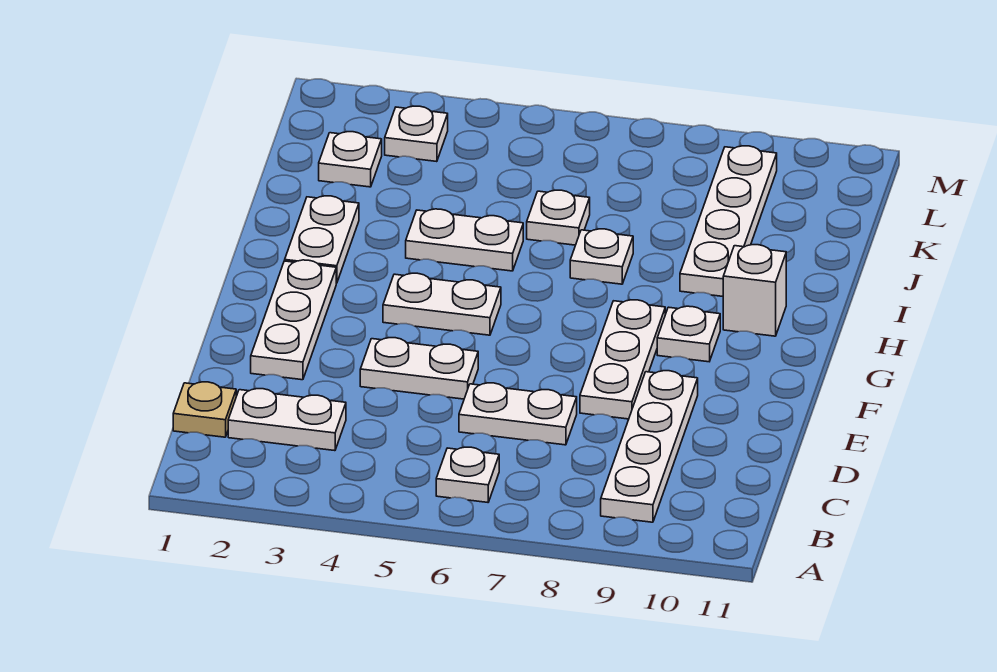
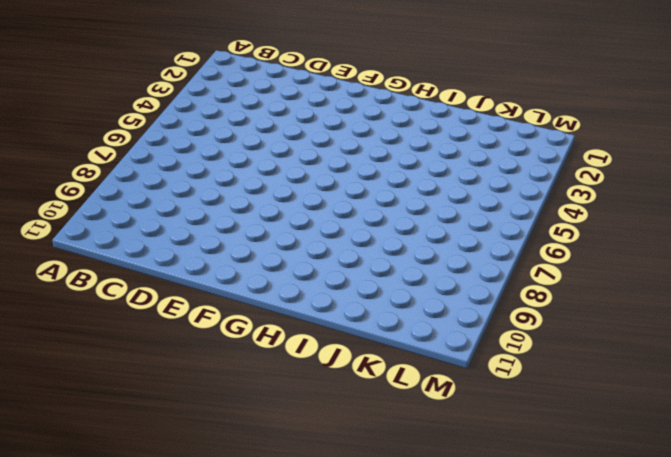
none -> white plate B6 level 1
none -> white plate B9:E9 level 1
none -> tan plate C1 level 1

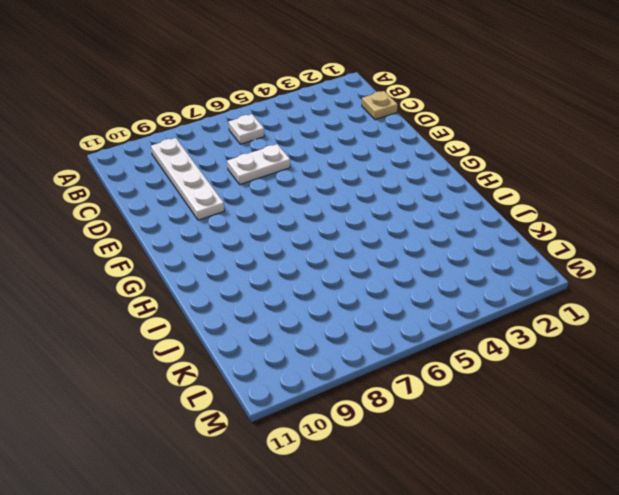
none -> white plate C2:C3 level 1
none -> white plate E2:G2 level 1
none -> white plate E4:E5 level 1

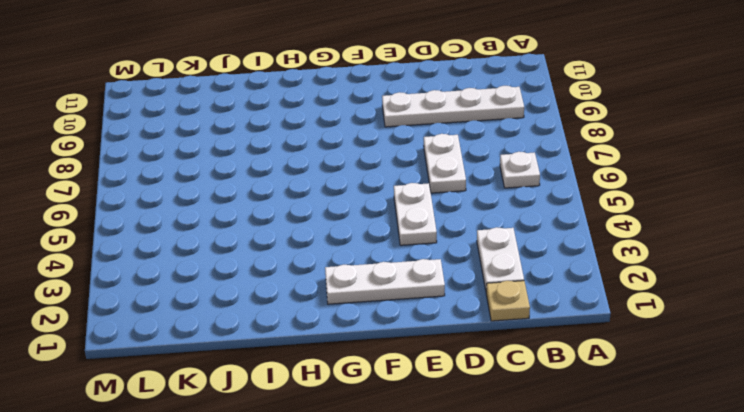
none -> white plate E8:G8 level 1
none -> white plate G4:G5 level 1
none -> white plate G9 level 1

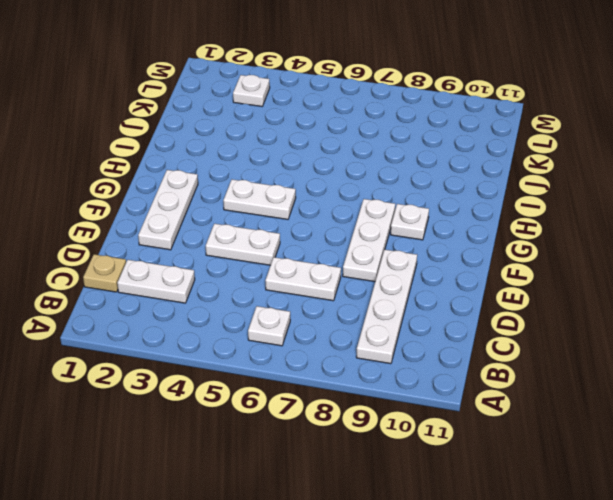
none -> white plate H2:I2 level 1
none -> white brick H10 level 1
none -> white plate I4:I5 level 1

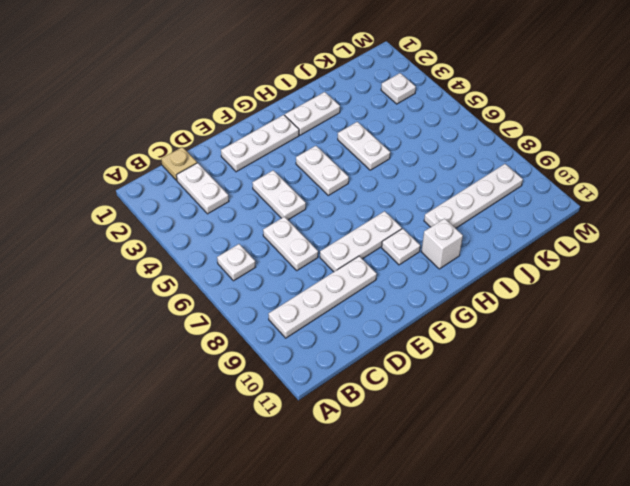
none -> white plate I7 level 1
none -> white plate J6 level 1
none -> white plate K2 level 1

